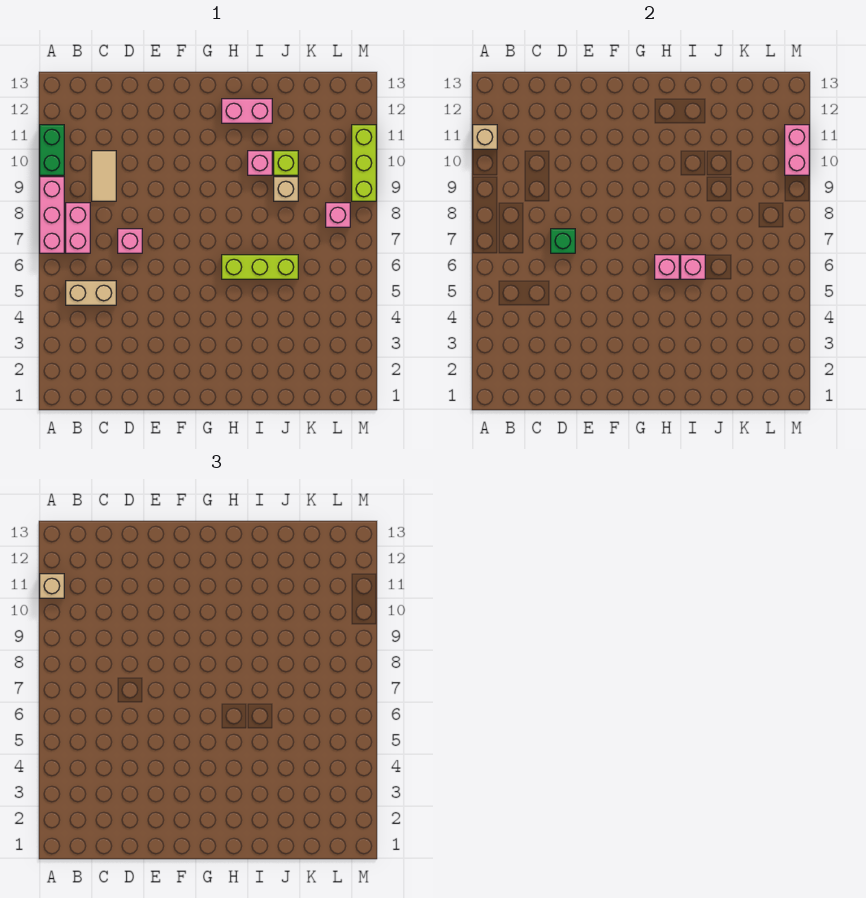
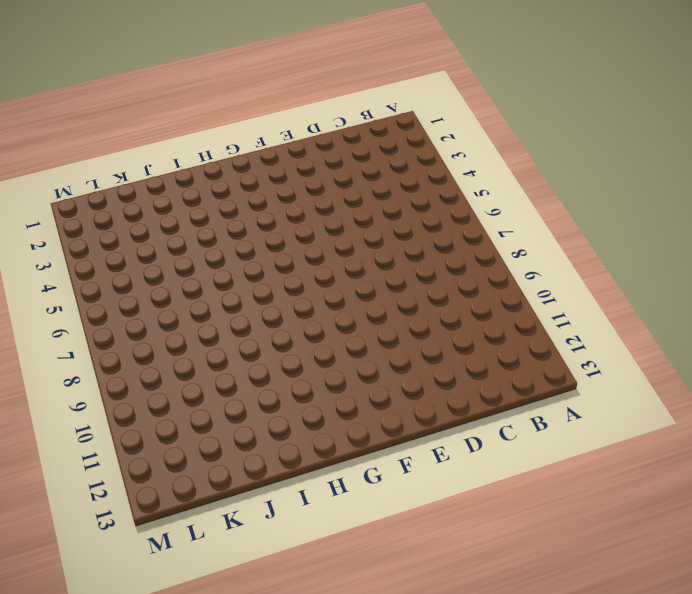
none -> pink brick A7:A9 level 1
none -> green brick A10:A11 level 1
none -> tan brick B5:C5 level 1

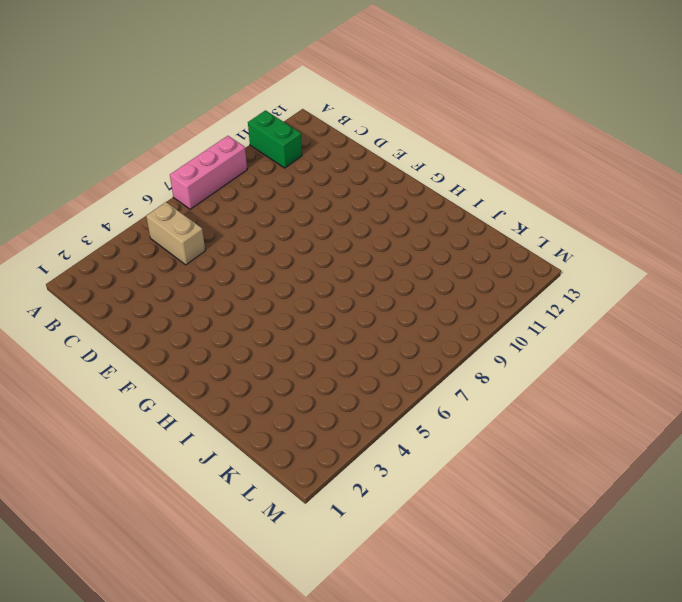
green brick A11:B11 level 1 -> green brick A10:A11 level 1
none -> pink brick B7:B8 level 1
none -> tan tile C9:C10 level 1
none -> pink brick D7 level 1

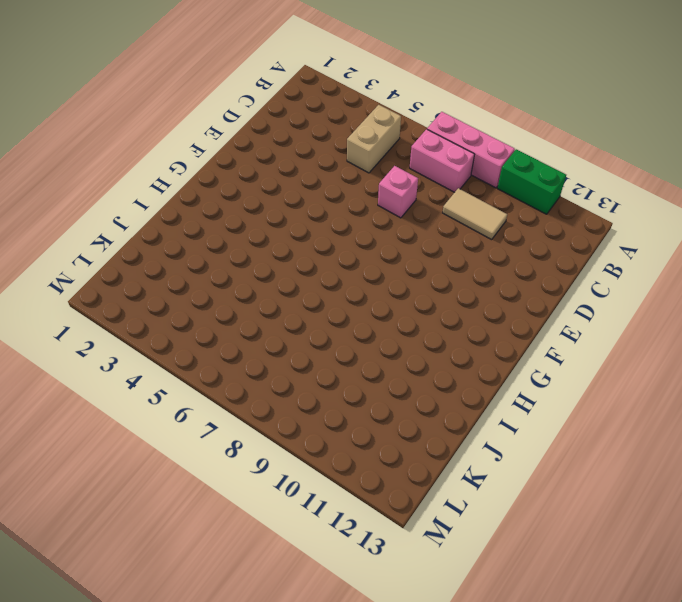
none -> lime brick H6:J6 level 1
none -> pink brick H12:I12 level 1
none -> pink brick I10 level 1

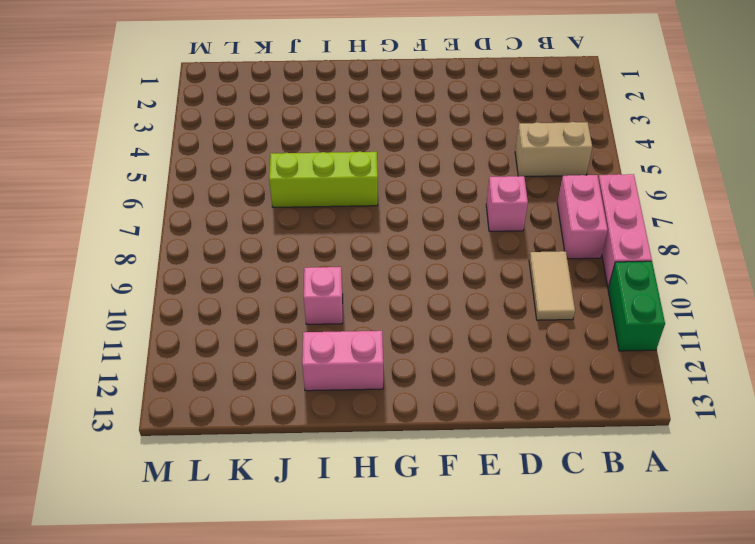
none -> tan brick J9 level 1
none -> lime brick J10 level 1
none -> pink brick L8 level 1

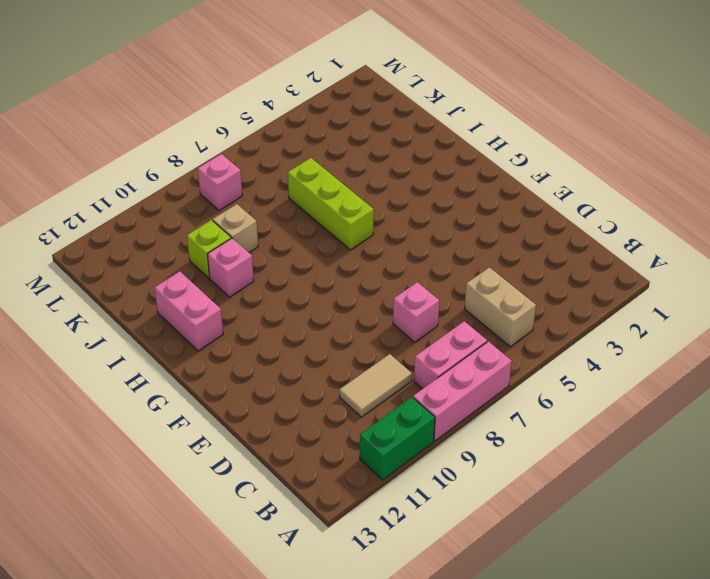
none -> lime brick M9:M11 level 1
none -> tan brick A11 level 2
none -> green brick D7 level 2

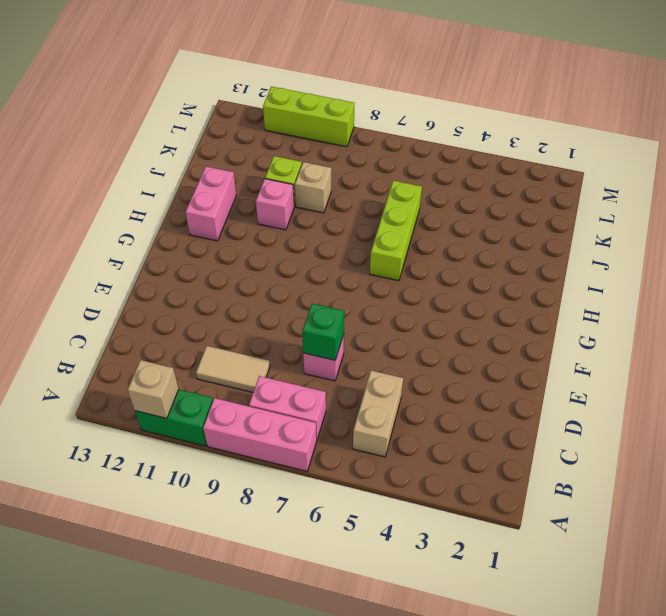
none -> pink brick L8 level 1
none -> pink brick H6 level 2
none -> pink brick I6 level 2

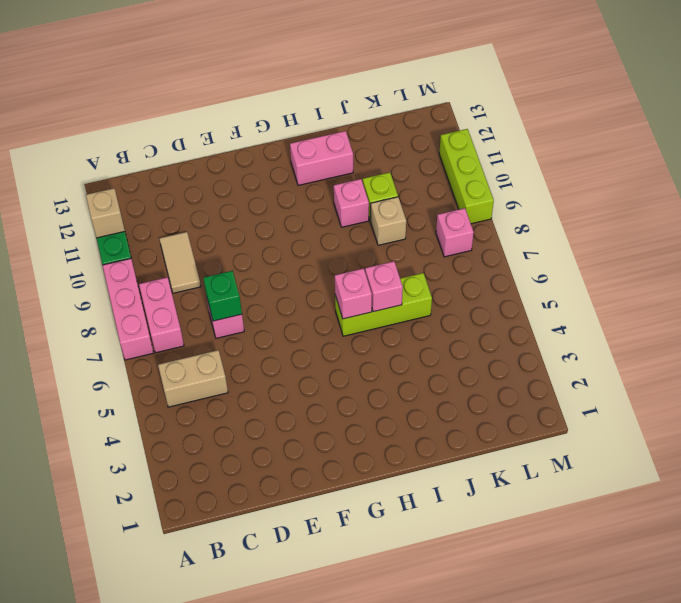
none -> pink brick M10:M11 level 2
none -> tan brick A11 level 3

